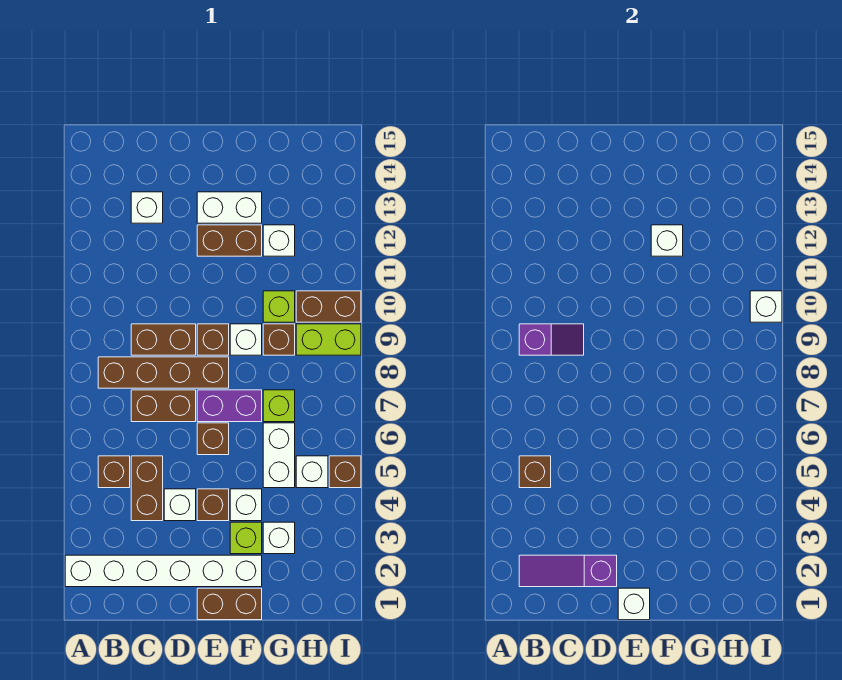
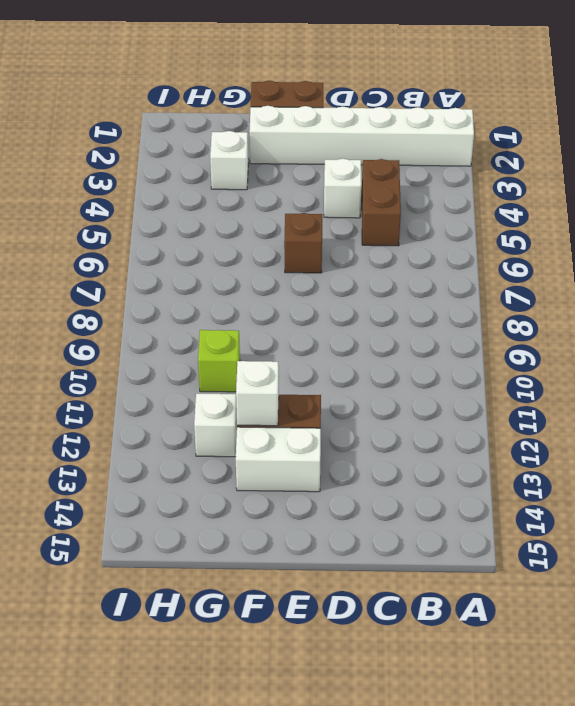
none -> brown brick B5 level 1
none -> brown brick B8:E8 level 1
none -> brown brick C7:D7 level 1
none -> brown brick C9:D9 level 1

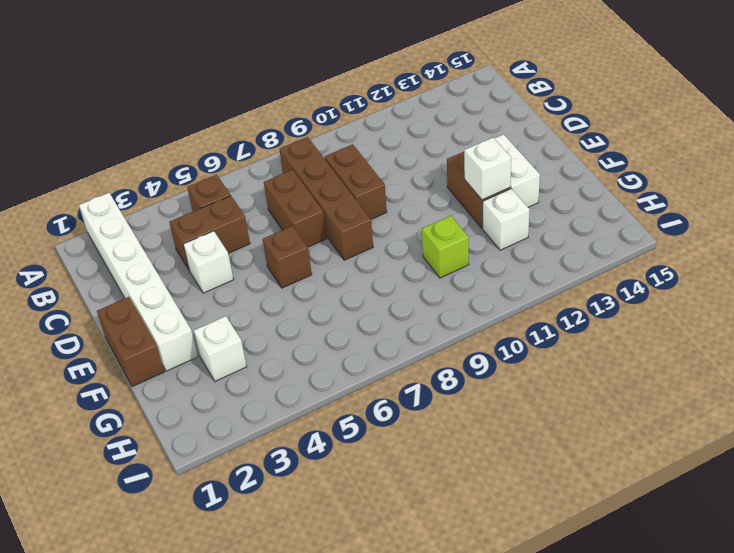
none -> white brick C13 level 1
none -> brown brick E4 level 1
none -> purple brick E7:F7 level 1
none -> brown brick E9 level 1

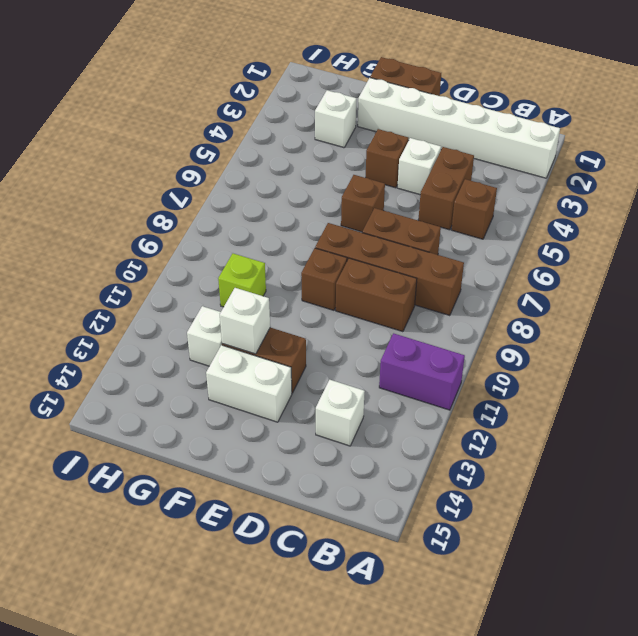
purple brick A11:B11 level 1 -> purple brick E7:F7 level 1
none -> lime brick F3 level 1
none -> white brick F4 level 1
none -> white brick F9 level 1
none -> white brick G5:G6 level 1

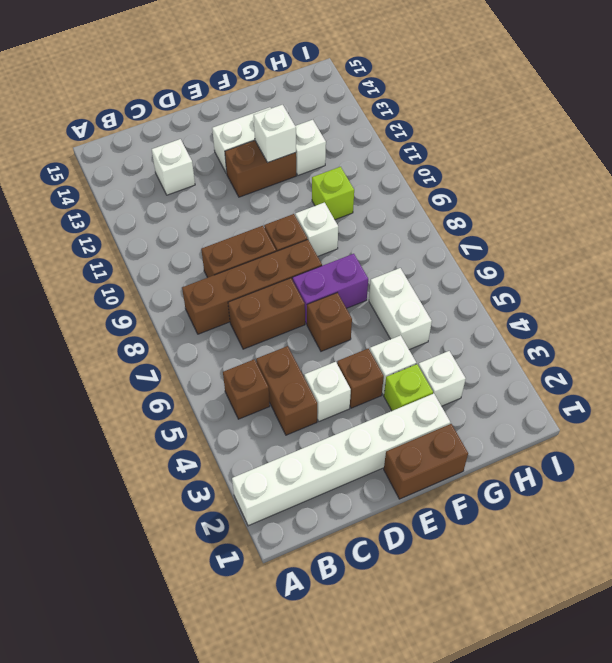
none -> lime brick G7 level 1
none -> brown brick G9 level 1
none -> white brick H5 level 1
none -> lime brick H9:I9 level 1

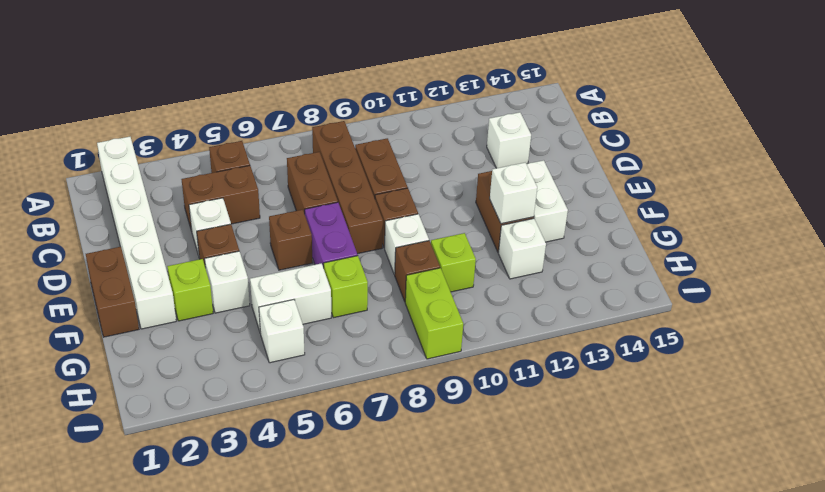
none -> white brick G3 level 1
none -> brown brick H10:I10 level 1
none -> brown brick I5 level 1
none -> purple slope B2:D2 level 2 top D

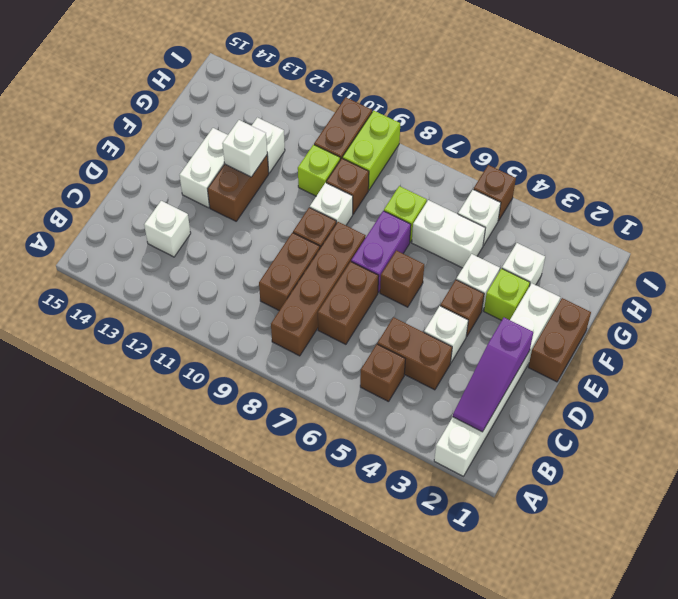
none -> brown brick B5 level 2
none -> purple slope B9:C9 level 2 top B
none -> white brick E1 level 2
none -> white brick I10 level 2

